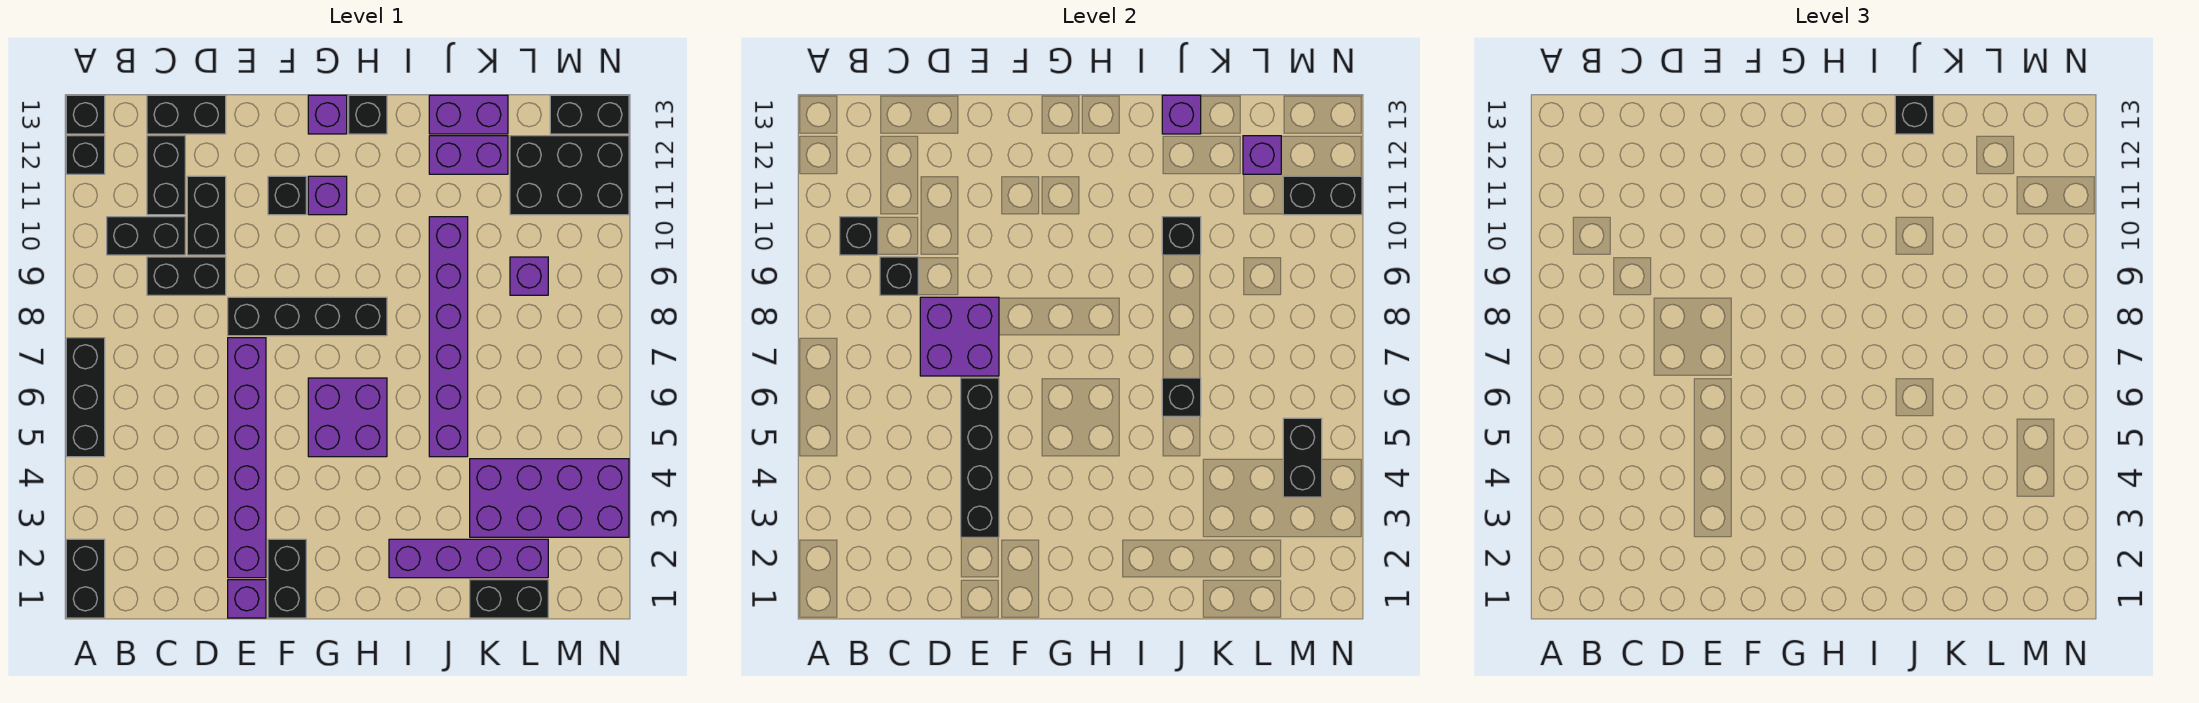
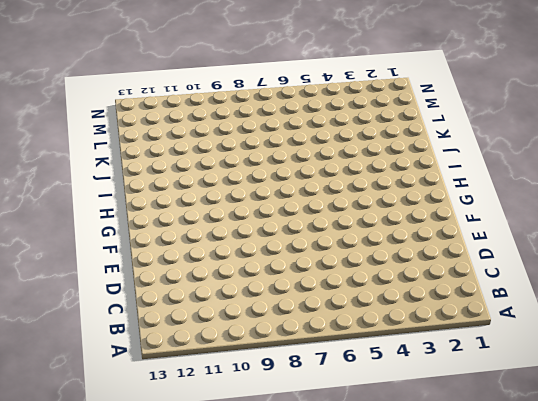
none -> black brick A1:A2 level 1
none -> black brick A5:A7 level 1
none -> black brick A12 level 1
none -> black brick A13 level 1

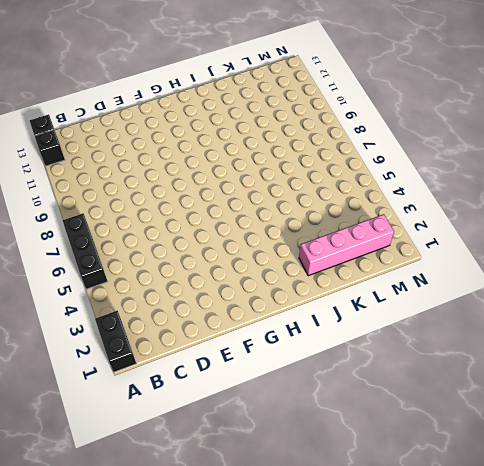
pink brick J2:M2 level 1 -> purple brick I2:L2 level 1
none -> black brick B10:C10 level 1
none -> black brick C9:D9 level 1
none -> black brick C11:C12 level 1
none -> black brick C13:D13 level 1

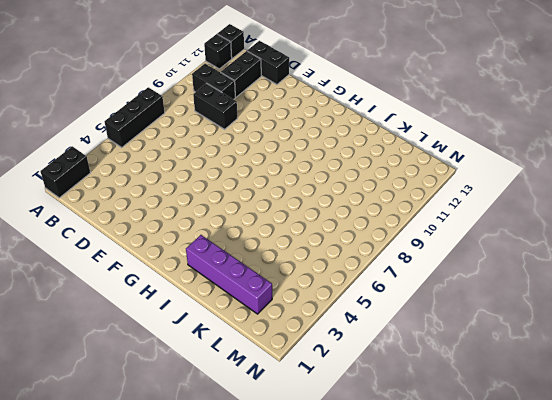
none -> black brick D10:D11 level 1
none -> purple brick E1 level 1
none -> purple brick E2:E7 level 1
none -> black brick E8:H8 level 1

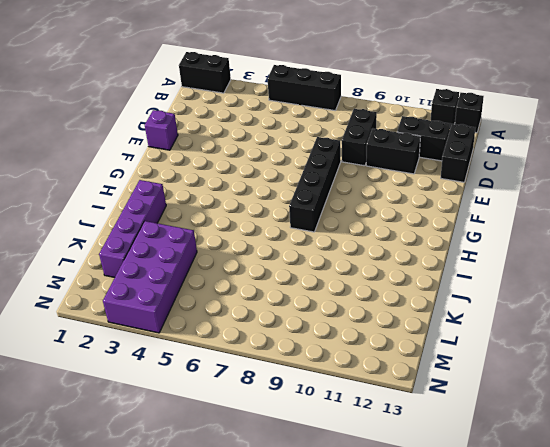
none -> black brick B10:C10 level 1
none -> purple brick E2:E7 level 1
none -> black brick F1:F2 level 1
none -> black brick F11 level 1

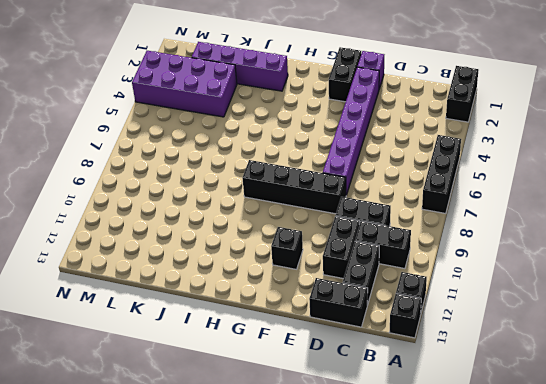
none -> purple brick G5:H6 level 1
none -> purple brick G11 level 1
none -> purple brick G13 level 1
none -> black brick H13 level 1

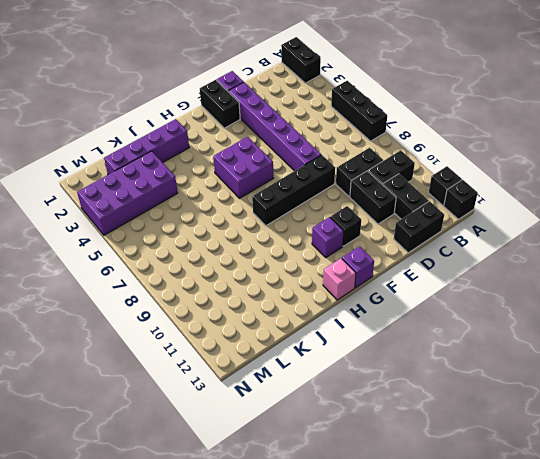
pink brick H13 level 1 -> black brick H13 level 1
none -> purple brick J5:J10 level 1
none -> purple brick J12:K12 level 1
none -> purple brick J13:K13 level 1
none -> black brick K1:L1 level 1

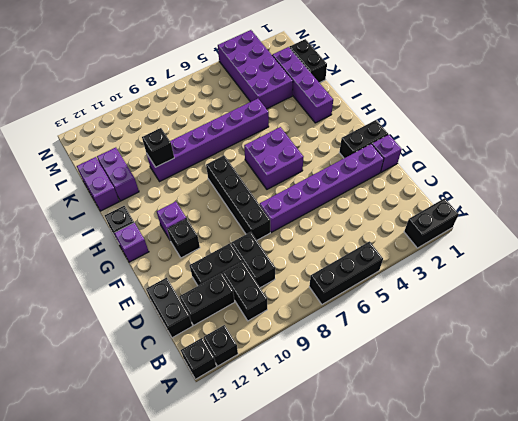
none -> purple brick L9 level 1
none -> black brick L11:N12 level 1
none -> black brick M13:N13 level 1
none -> black brick B10 level 2

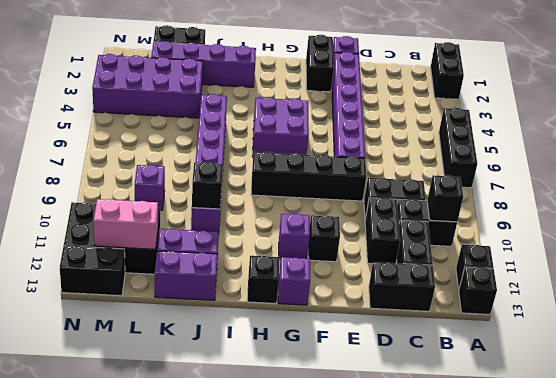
pink brick L12:M12 level 2 -> purple brick L12 level 2
none -> black brick C9 level 2
none -> purple brick D7:E8 level 2
none -> black brick E3:E6 level 2
none -> black brick J6 level 2

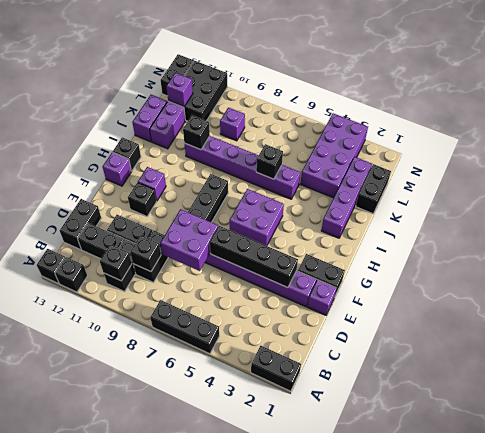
none -> purple brick J13 level 2
none -> black brick M4:M5 level 2
none -> black brick M11:N11 level 2
none -> black brick J13 level 3

